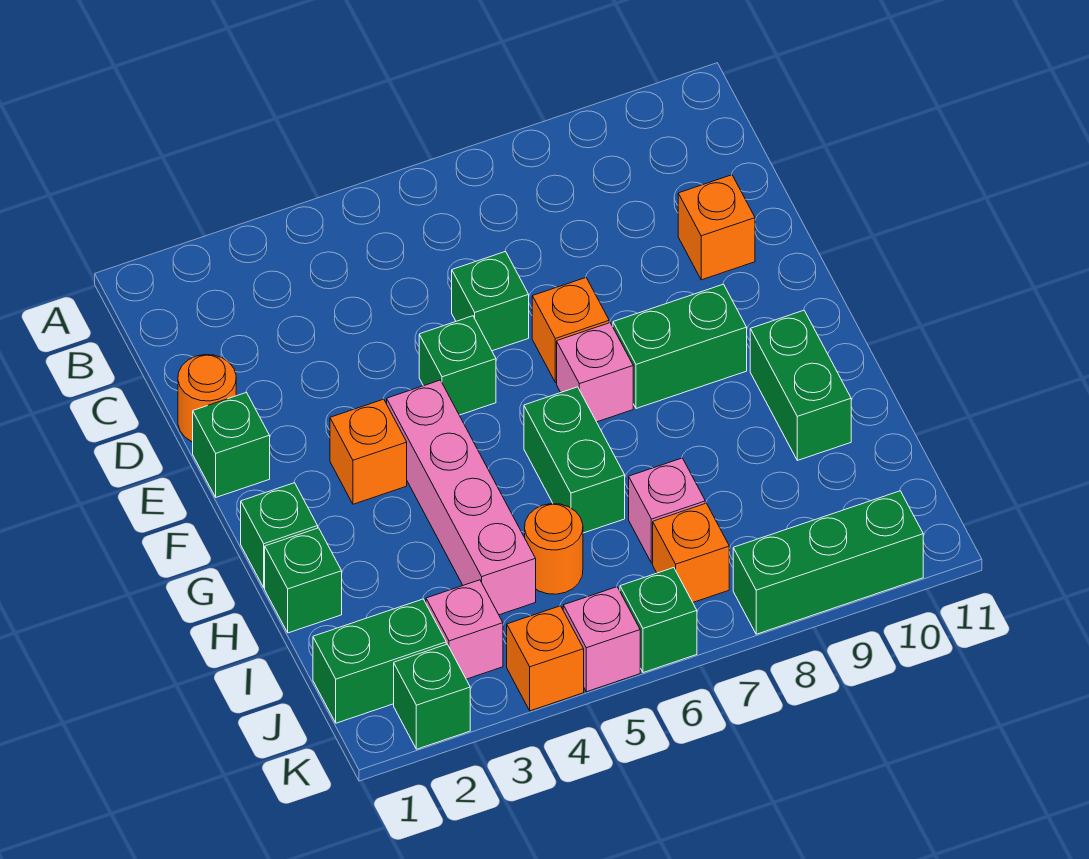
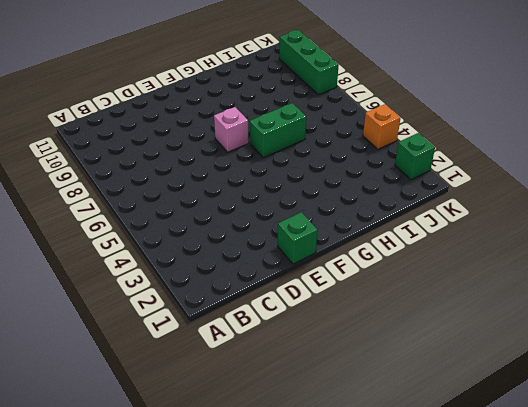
none -> orange round brick D1 level 1
none -> green brick D6 level 1
none -> orange brick D10 level 1

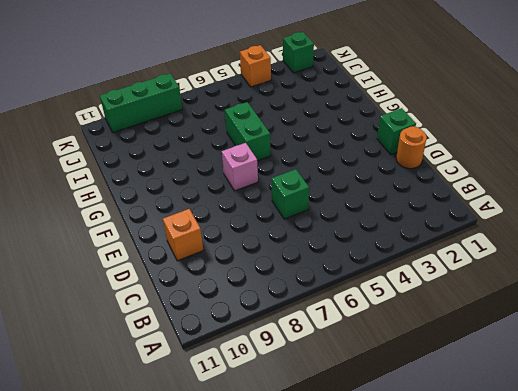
none -> green brick E5 level 1
none -> orange brick E7 level 1
none -> orange brick F3 level 1

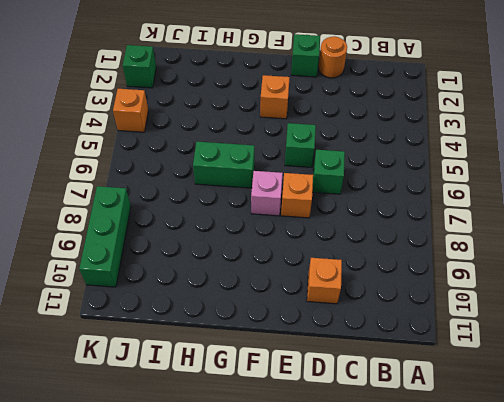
none -> pink brick F4:I4 level 1
none -> green brick F8:F9 level 1
none -> green brick G1 level 1

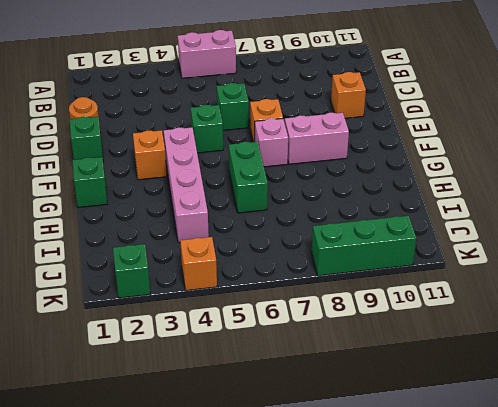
pink brick A5:A6 level 1 -> none
pink brick F8:F9 level 1 -> green brick F8:F9 level 1
none -> green brick G10:H10 level 1
none -> green brick H1 level 1
none -> orange round brick I5 level 1

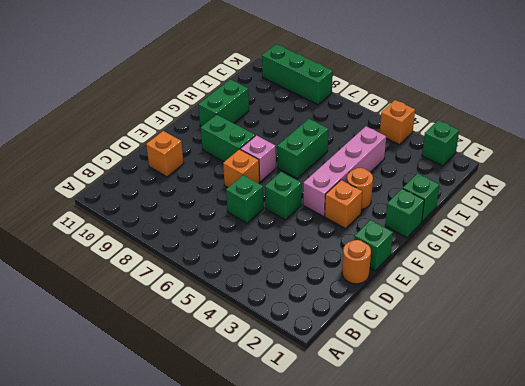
orange round brick G3 level 1 -> orange round brick I5 level 1
none -> pink brick I7 level 1
none -> green brick J1:J2 level 1
none -> pink brick J3 level 1

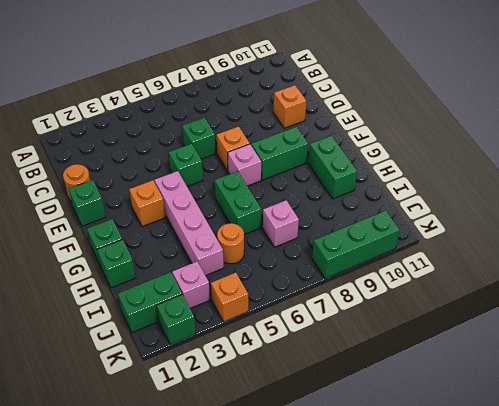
none -> orange brick J7 level 1
none -> pink brick K5 level 1
none -> green brick K6 level 1

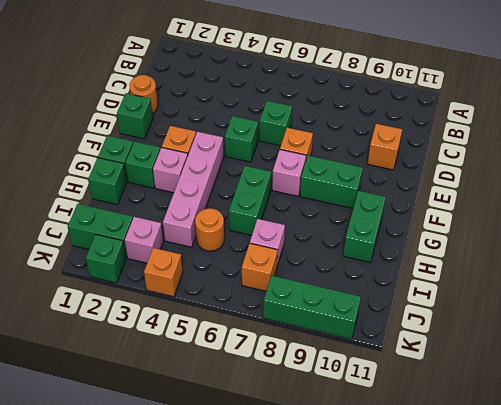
green brick G2 level 1 -> green brick K6 level 1
pink brick G3 level 1 -> pink brick K5 level 1

